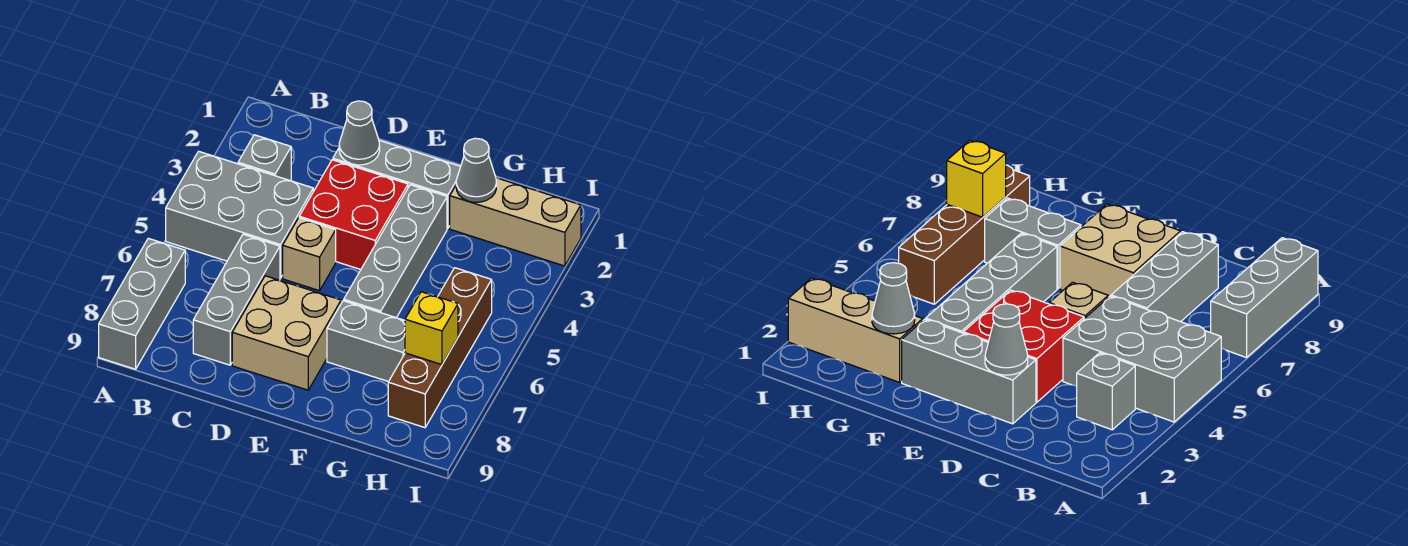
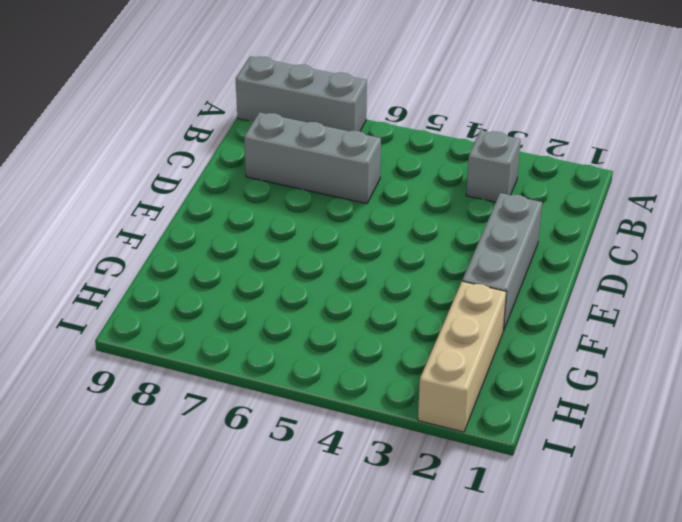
none -> grey brick A4:C5 level 1
none -> red brick D3:E4 level 1
none -> tan brick D5 level 1

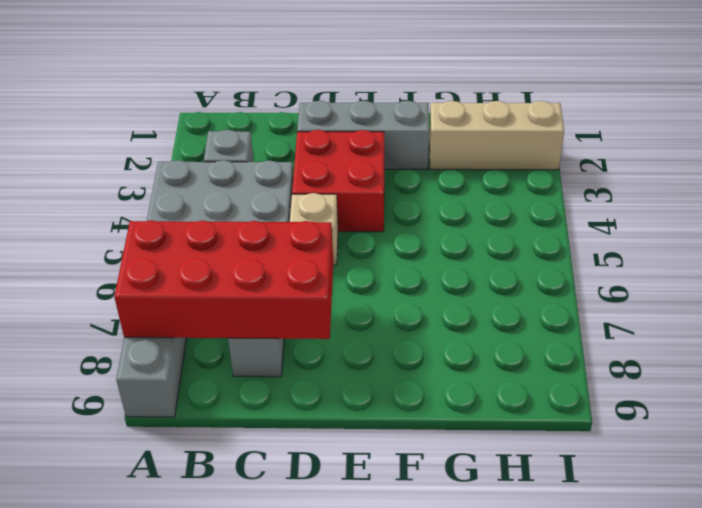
red brick A7:D8 level 2 -> none
none -> tan brick D7:E8 level 1
none -> grey brick F3:F6 level 1
none -> grey brick F7:G7 level 1

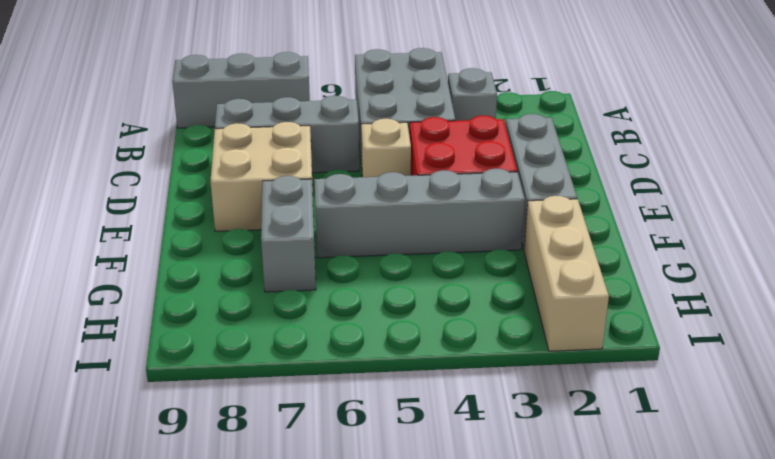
none -> brown brick H5:H8 level 1
none -> grey cone D2 level 2
none -> grey cone G2 level 2

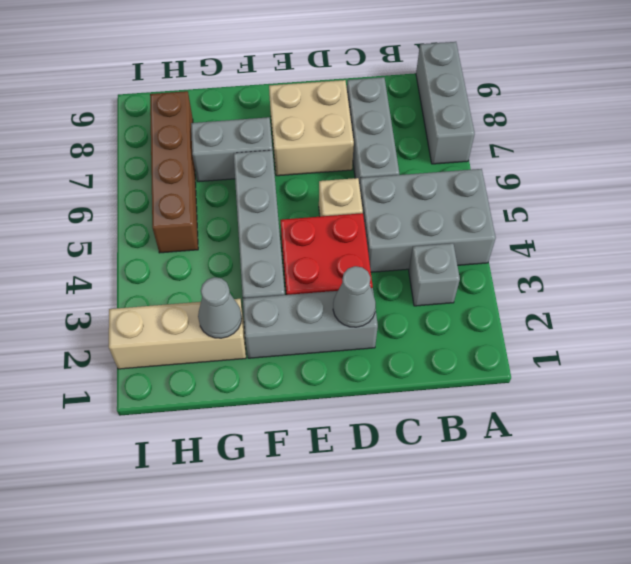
none -> yellow brick H7 level 2

